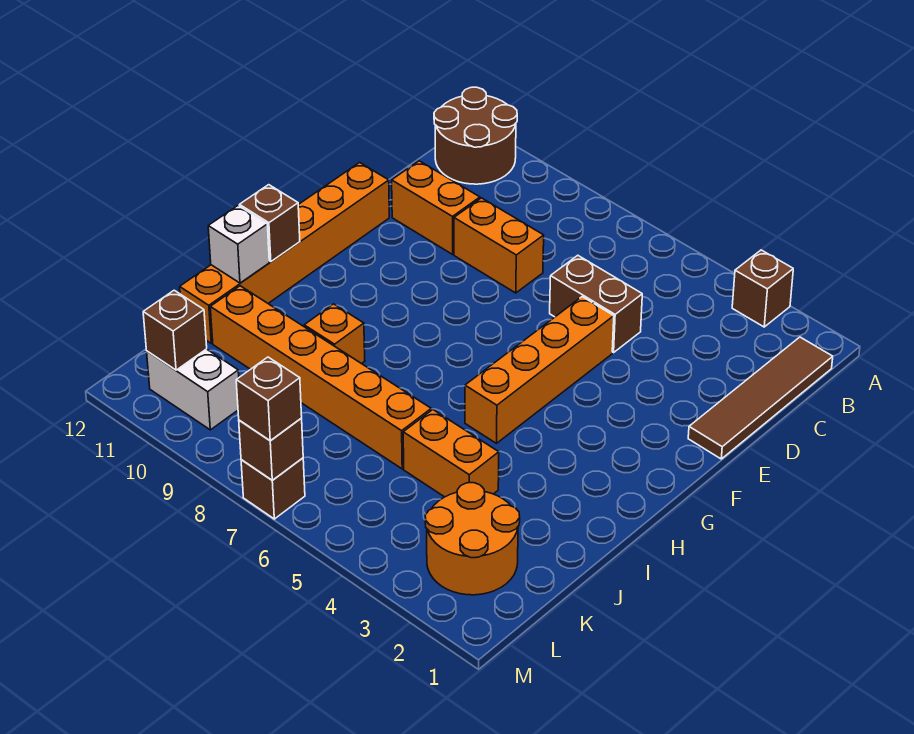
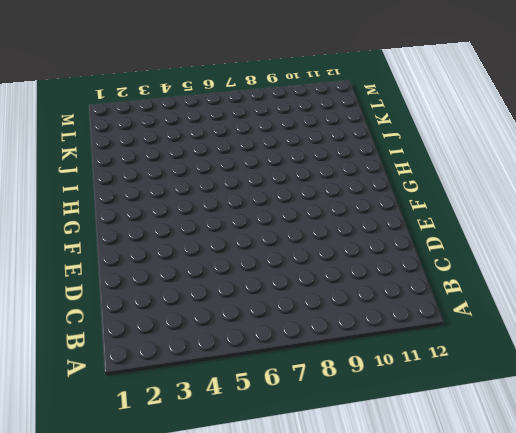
none -> brown brick A3 level 1
none -> brown round brick A11:B12 level 1
none -> brown tile B1:E1 level 1

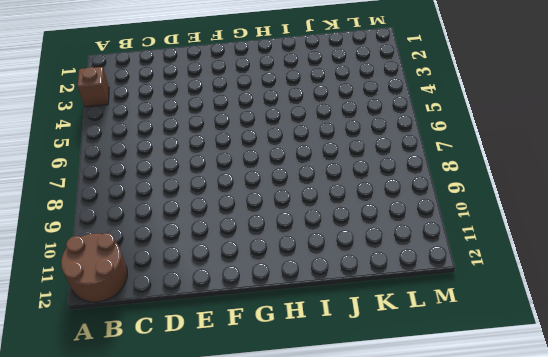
none -> brown tile B1:E1 level 1
none -> brown brick D5:D6 level 1
none -> orange brick D8:D9 level 1

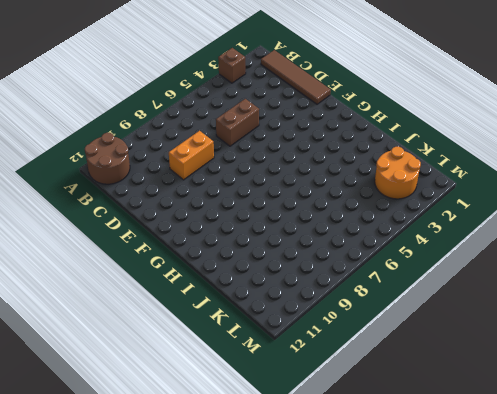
none -> orange brick D10:D11 level 1
none -> orange brick E5:H5 level 1
none -> orange brick E12:J12 level 1

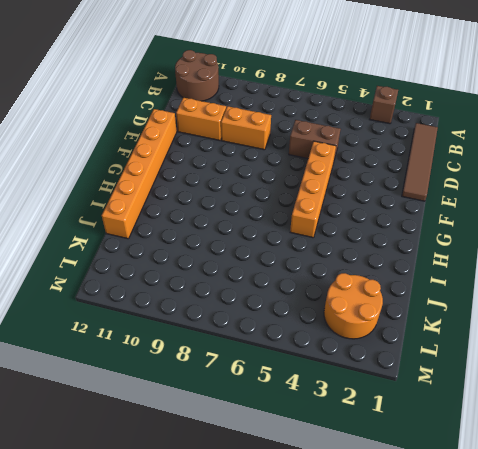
none -> orange brick I9 level 1
none -> orange brick J4:J5 level 1
none -> orange brick J6:J11 level 1

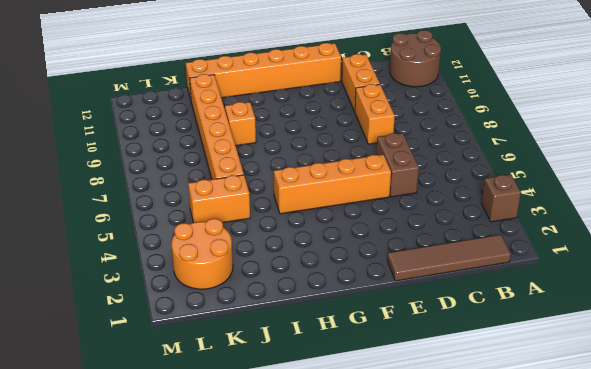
orange brick J5:K5 level 1 -> orange brick J4:J5 level 1
none -> white brick L10:L11 level 1
none -> brown brick M7 level 1
none -> brown brick H12 level 2

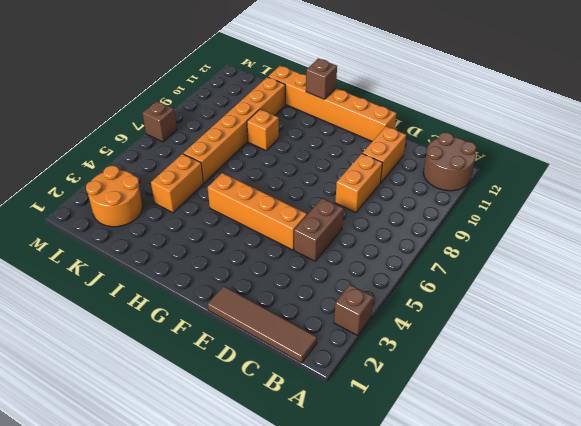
none -> white brick L10:L11 level 1
none -> white brick I12 level 2
none -> brown brick L11 level 2

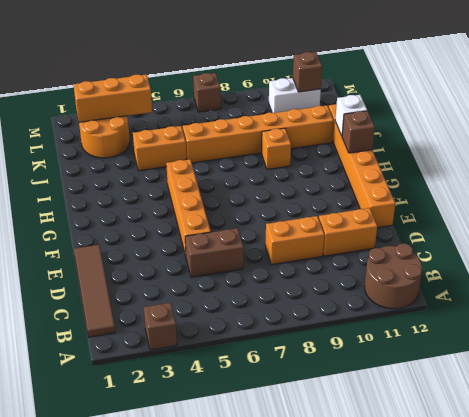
orange brick L2:L4 level 2 -> none
none -> brown brick M7 level 2
none -> brown brick M7 level 3

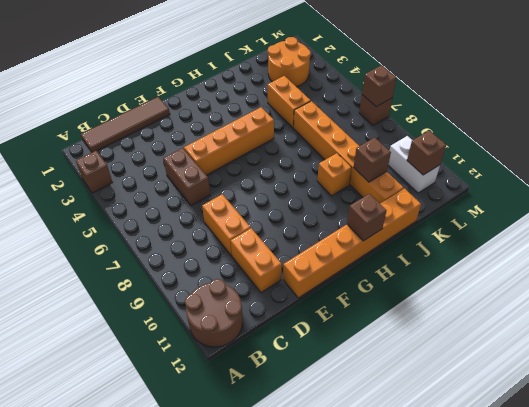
brown brick J10 level 2 -> brown brick M7 level 3
none -> white brick I12 level 2

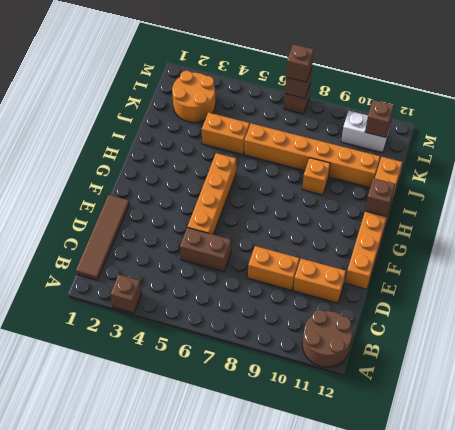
none -> white brick I12 level 2

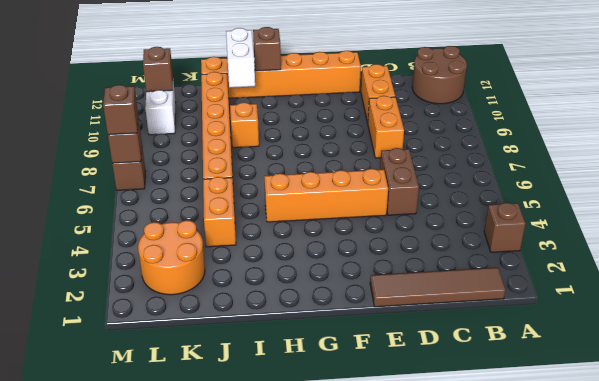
white brick I11:I12 level 2 -> white brick I12 level 2

